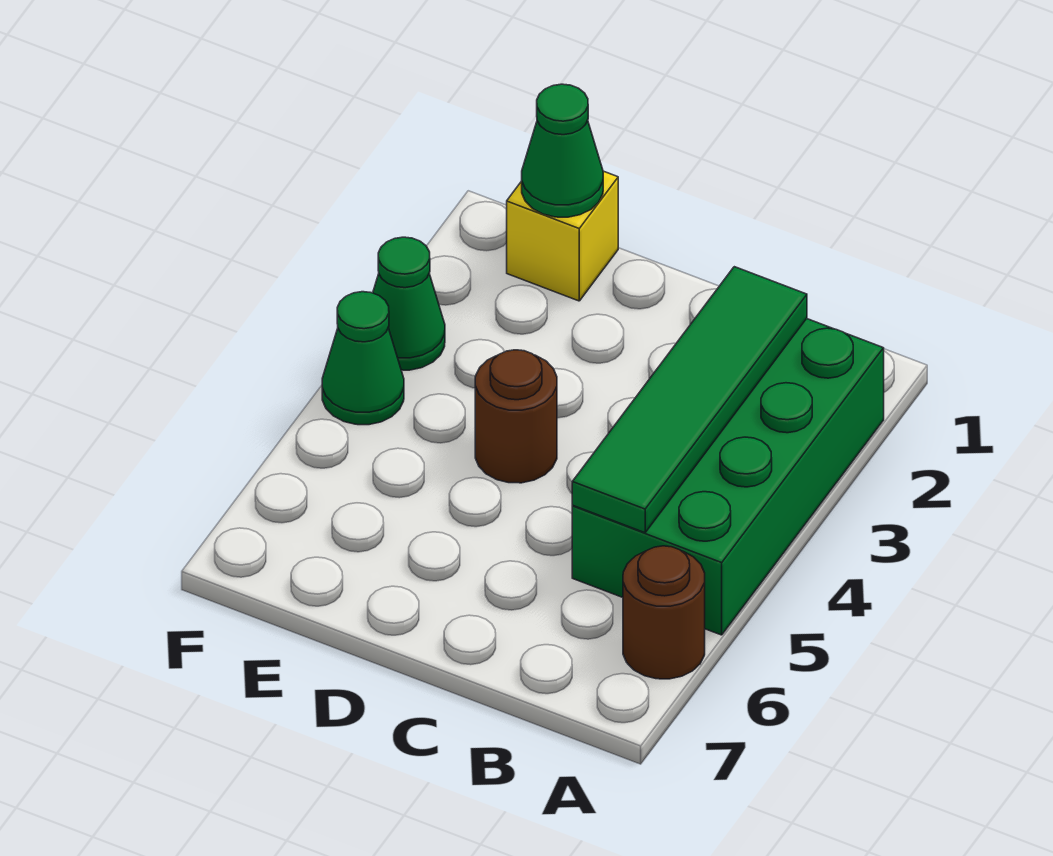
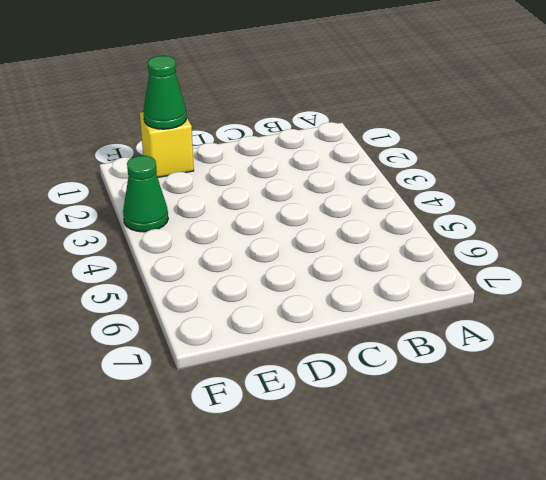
none -> green brick A2:B5 level 1
none -> brown round brick A6 level 1

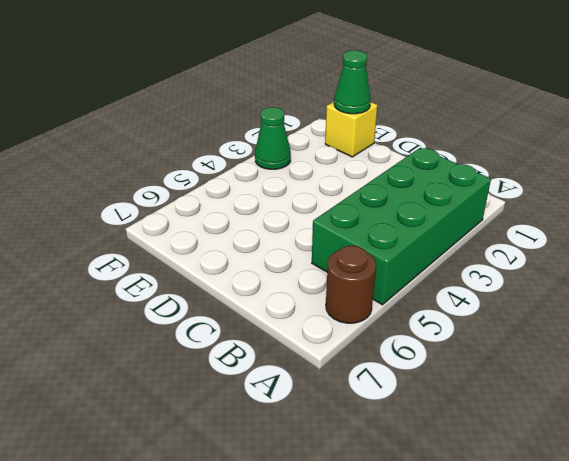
none -> brown round brick D4 level 1
none -> green cone F4 level 1

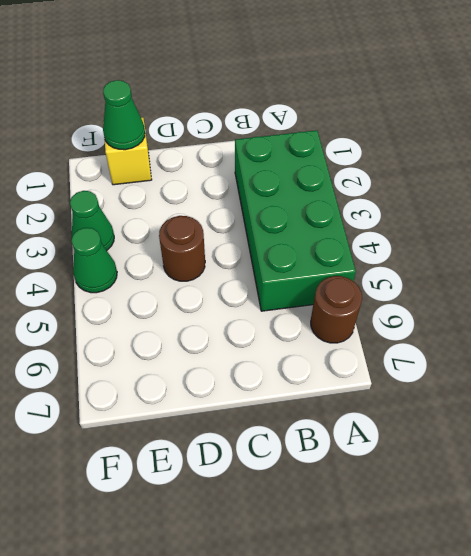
none -> green tile B2:B5 level 2

